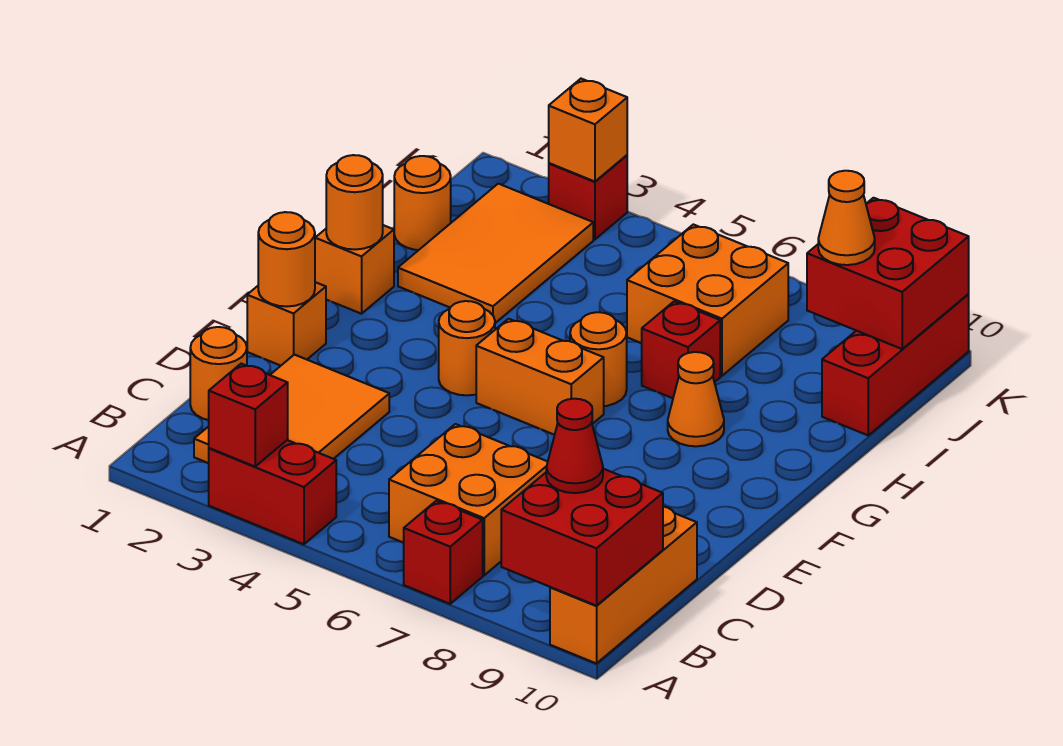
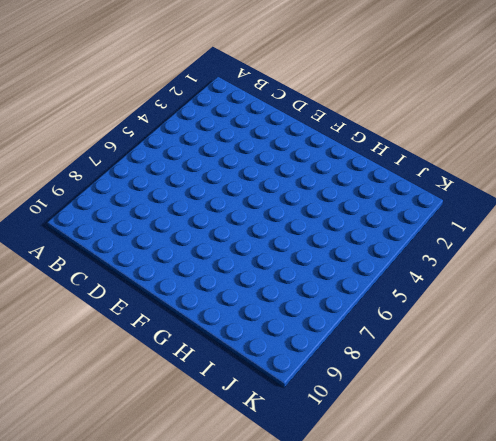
none -> red brick A3:A4 level 1
none -> red brick A7 level 1
none -> orange brick A10:C10 level 1

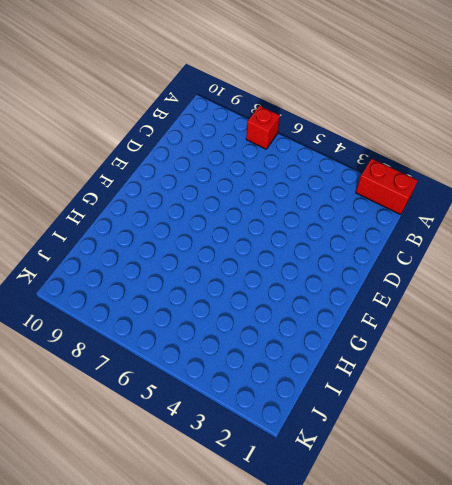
red brick A1:A2 level 1 -> red brick A3:A4 level 1
none -> orange brick A10:C10 level 1
none -> orange tile B2:D3 level 1
none -> orange brick B6:C7 level 1

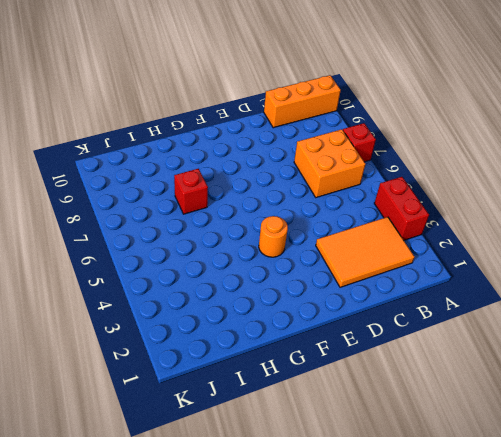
none -> orange round brick C1 level 1
none -> orange brick E1 level 1
none -> orange brick F5:F6 level 1

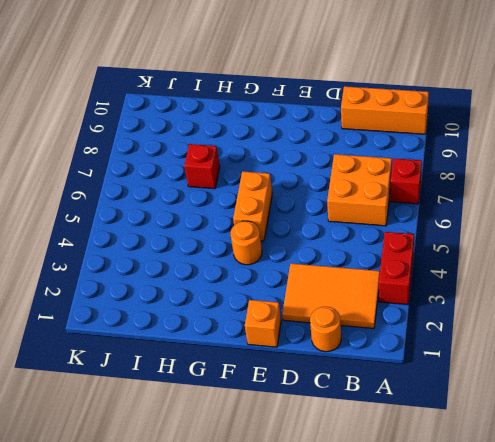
none -> orange brick G1 level 1
none -> orange round brick G6 level 1
none -> orange cone G8 level 1

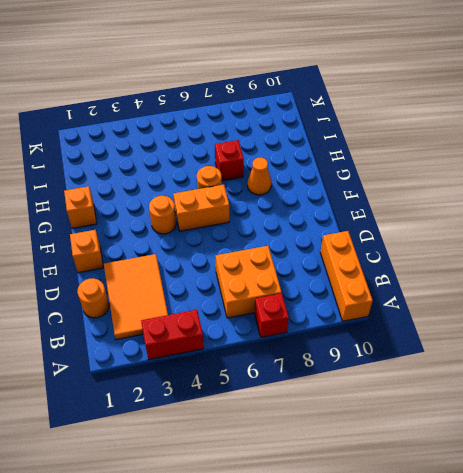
none -> orange tile H2:J3 level 1
none -> orange round brick I1 level 1
none -> orange brick I6:J7 level 1

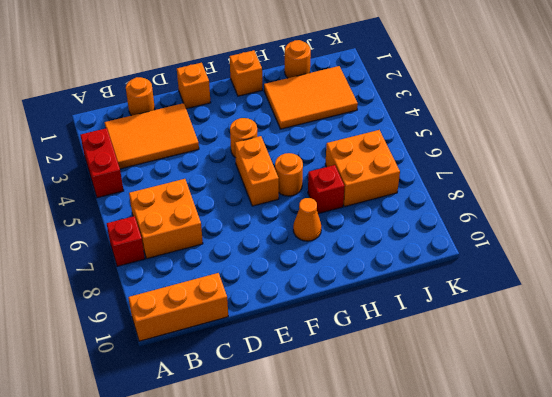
none -> red brick I10:K10 level 1
none -> red brick K3 level 1
none -> red brick A3 level 2

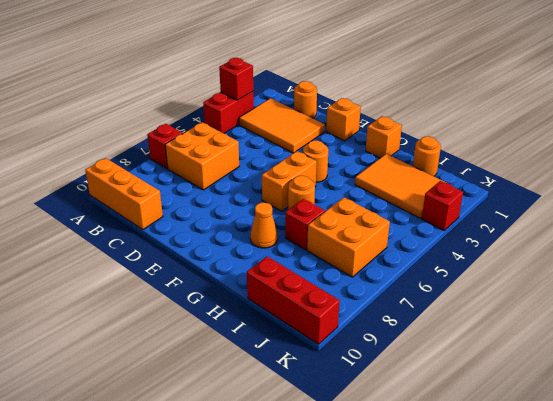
none -> red brick A9:B10 level 2
none -> orange round brick E1 level 2
none -> orange round brick G1 level 2

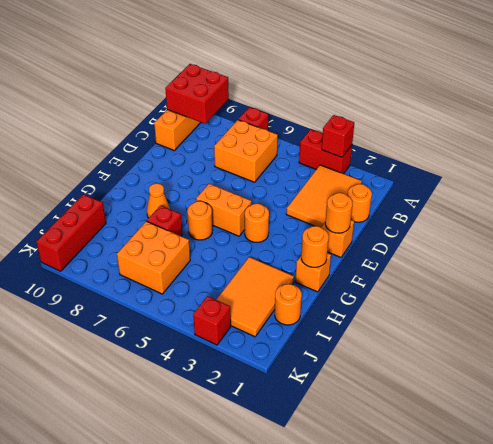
none -> red brick J9:K10 level 2
none -> orange brick K3 level 2
none -> red cone B9 level 3

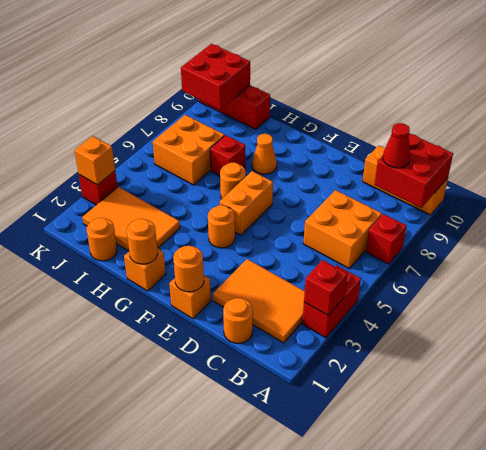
none -> orange cone J9 level 3

